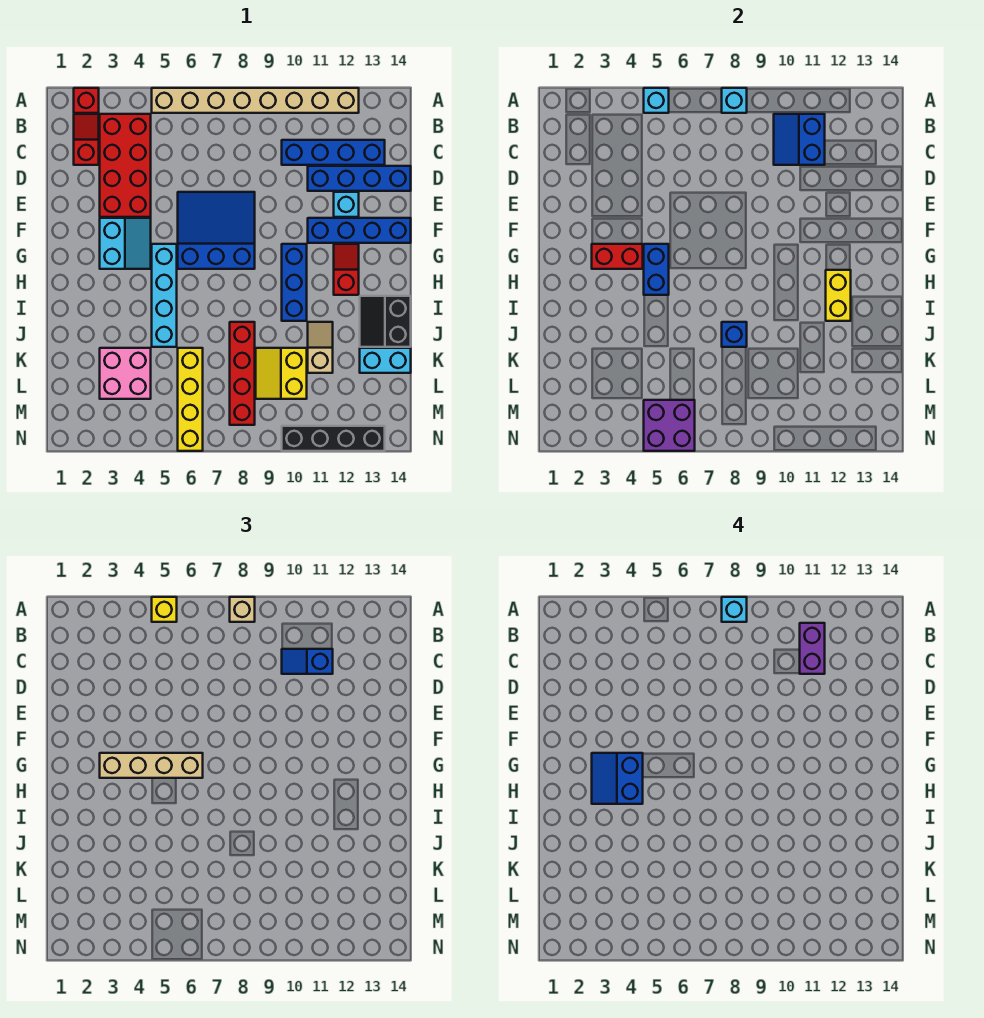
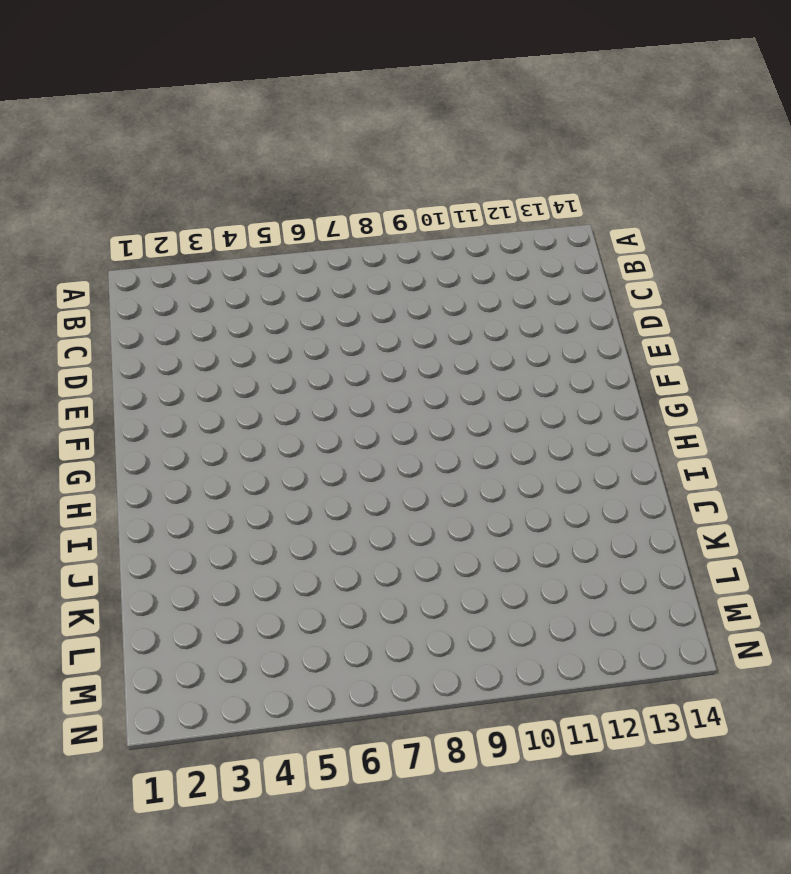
none -> red brick A2 level 1
none -> tan brick A5:A12 level 1
none -> red slope B2:C2 level 1 top C
none -> red brick B3:E4 level 1

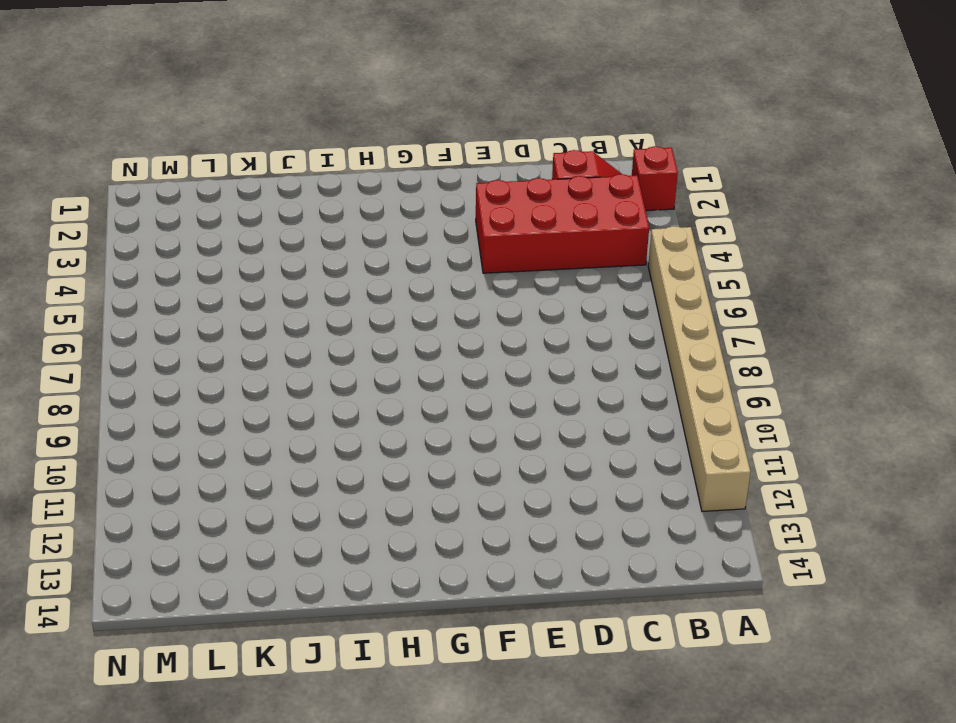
none -> blue brick C10:C13 level 1
none -> blue brick D11:D14 level 1
none -> blue slope E6:G8 level 1 top G
none -> cyan brick E12 level 1

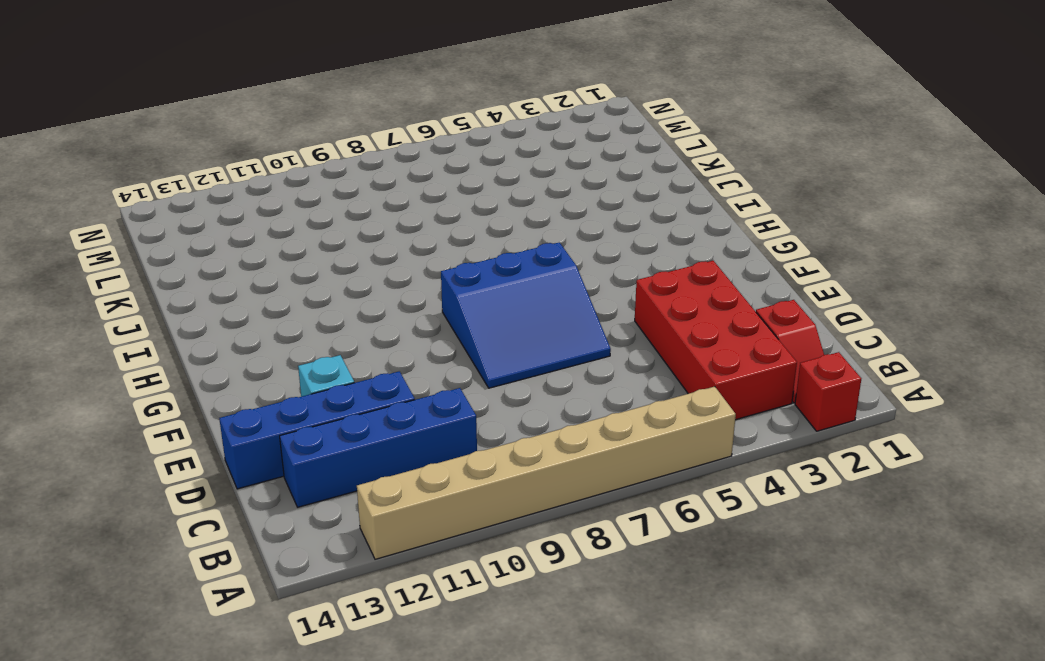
none -> cyan slope F3:G4 level 1 top 3
none -> blue brick F11:F14 level 1
none -> cyan brick G5:J5 level 1
none -> blue brick G10:I10 level 1

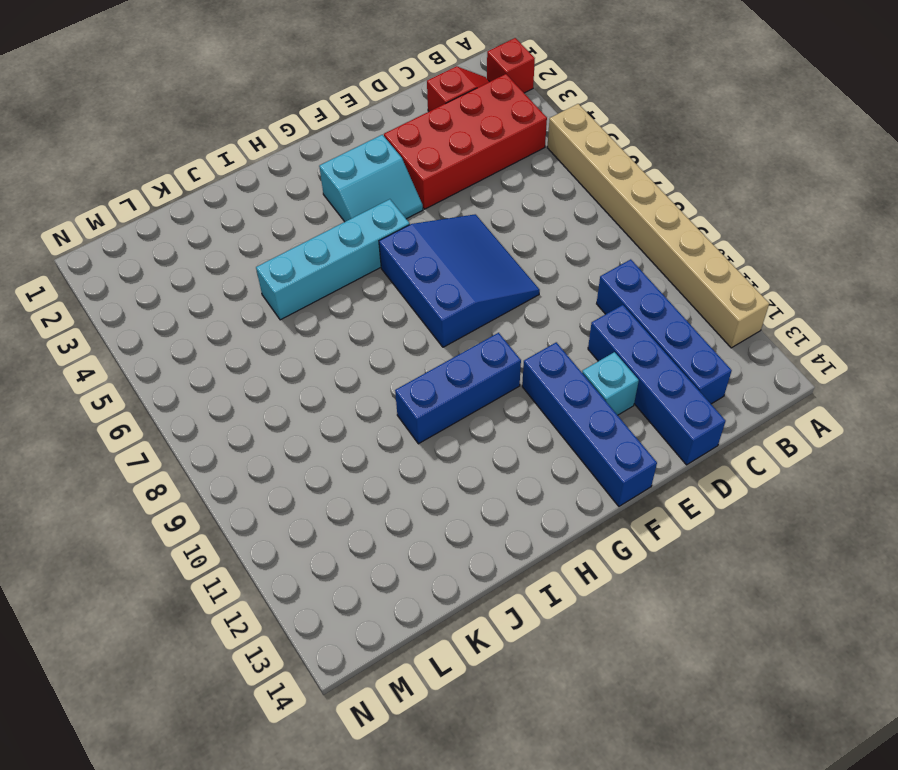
none -> red slope G12:H12 level 1 top H
none -> black slope I13:J14 level 1 top 14
none -> red brick J8:M8 level 1
none -> tan slope J11:K11 level 1 top K

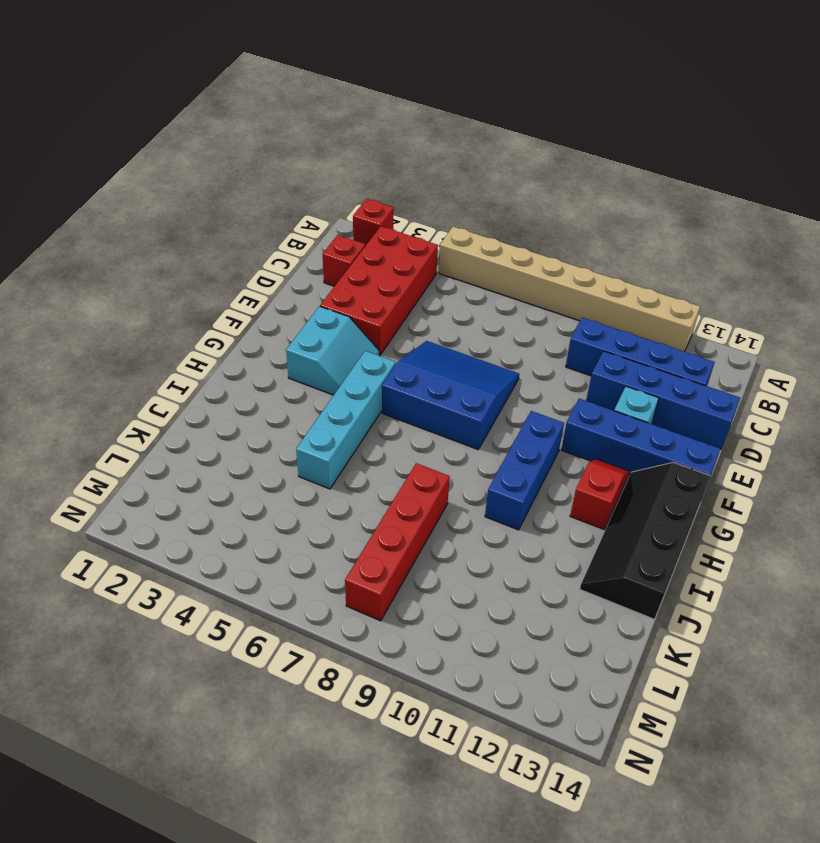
black slope G13:J14 level 1 top 14 -> black slope I13:J14 level 1 top 14
none -> tan slope J11:K11 level 1 top K
none -> pink brick K3:L4 level 1
none -> yellow brick K6:N6 level 1
none -> yellow slope K9:L10 level 1 top 10

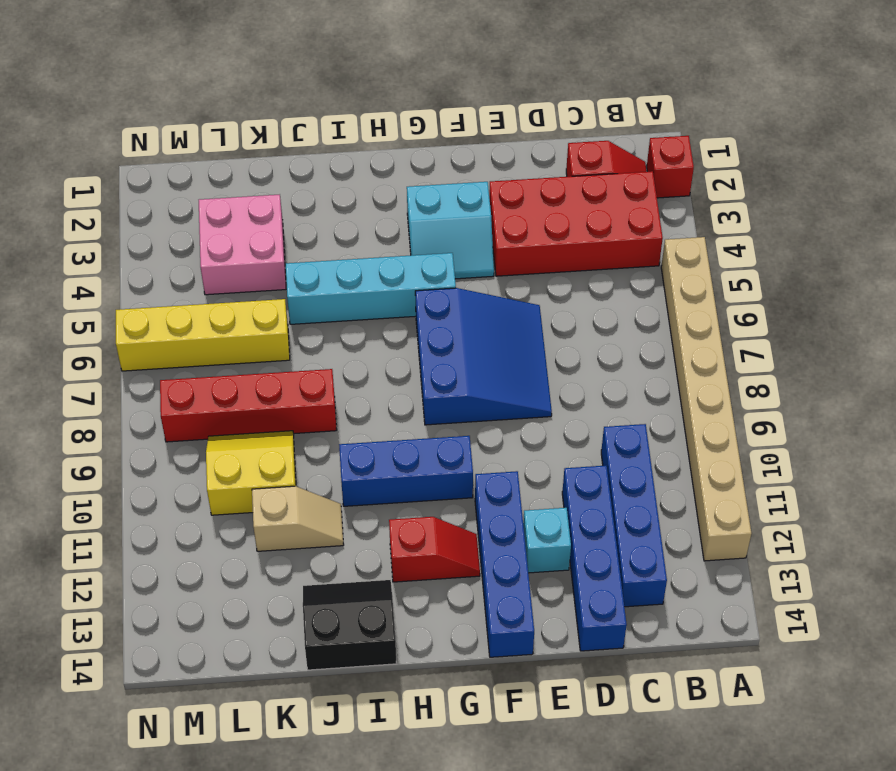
none -> cyan brick K13:K14 level 1
none -> black brick N10:N13 level 1
none -> cyan brick A5 level 2
none -> cyan brick A8 level 2

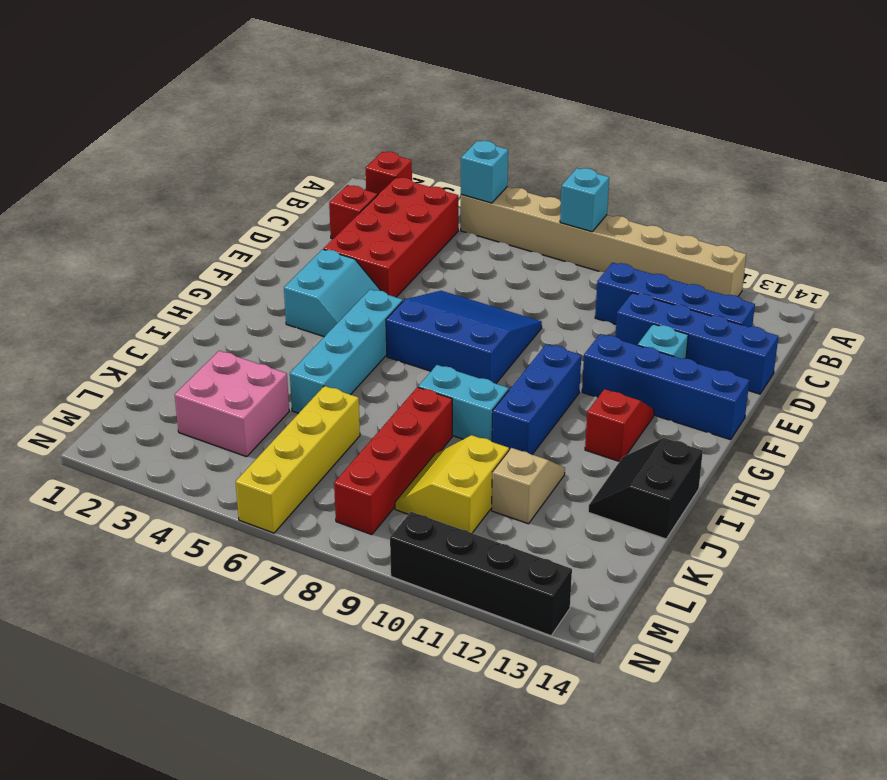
cyan brick I8:I9 level 1 -> cyan brick K13:K14 level 1
none -> blue slope B10:C11 level 2 top 11
none -> red brick G3:G4 level 2
none -> blue brick G5:H5 level 2
none -> yellow brick H12:I12 level 2

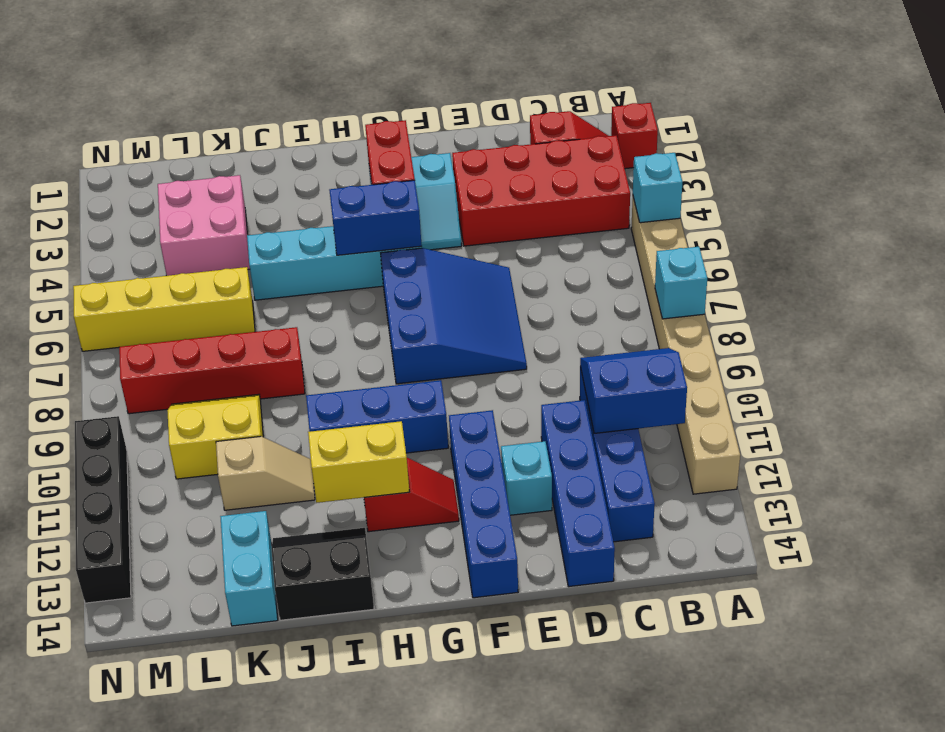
none -> blue brick J8 level 2
none -> purple brick M5:N6 level 2
none -> yellow brick A5 level 3
none -> tan brick A8 level 3

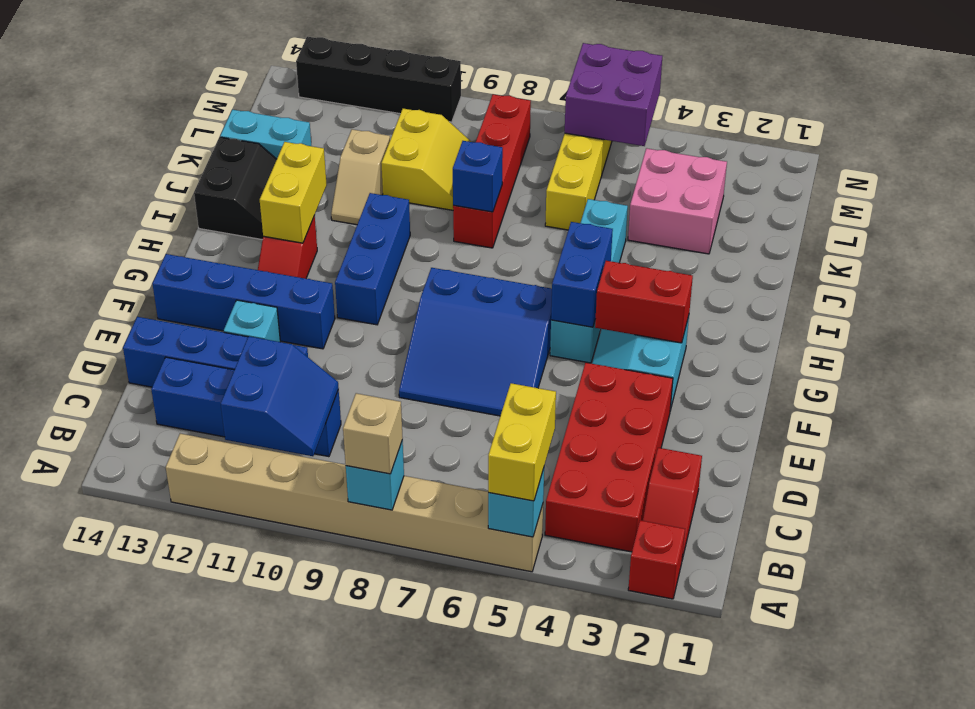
yellow brick A5:B5 level 3 -> yellow brick A5 level 3
none -> blue slope C10:C11 level 3 top 11
none -> tan brick G3:G6 level 3
none -> cyan brick A8 level 4
none -> purple brick B11:C11 level 4

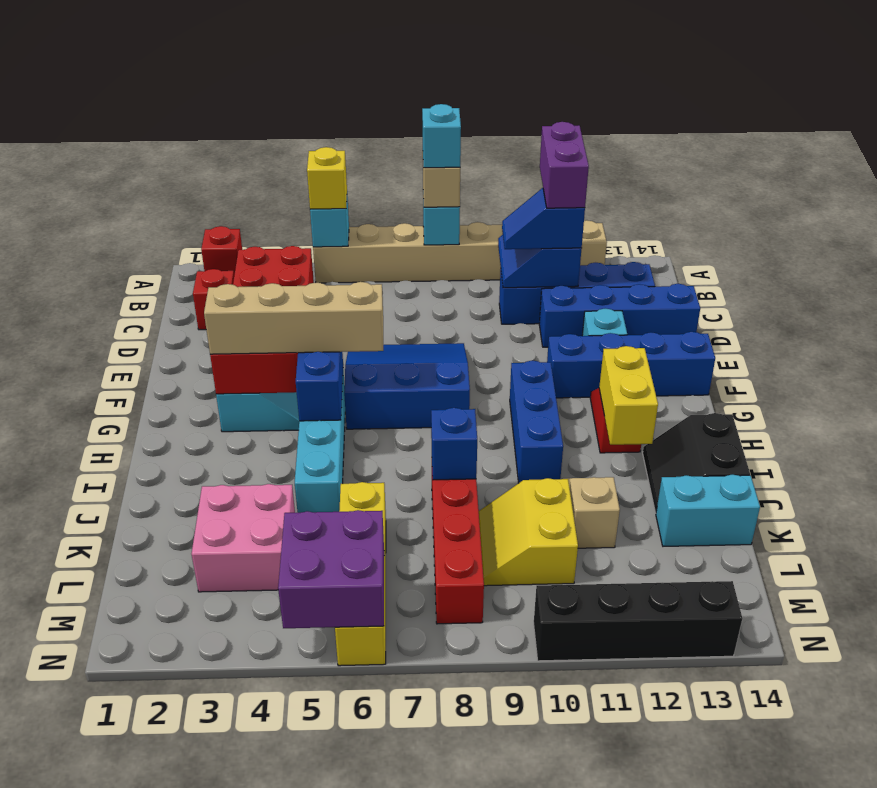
none -> blue slope G3:H4 level 4 top 4

